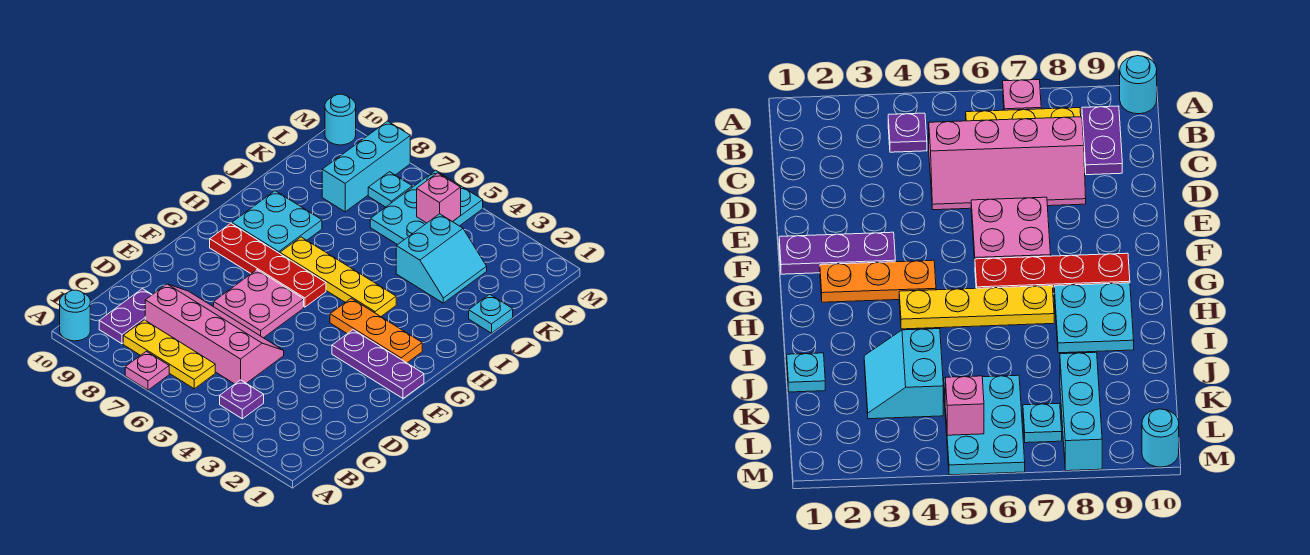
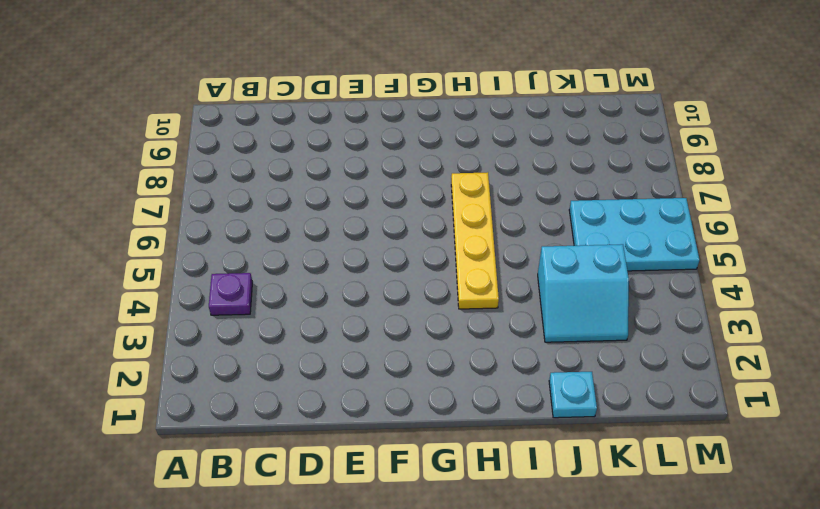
none -> pink plate A7 level 1
none -> cyan round brick A10 level 1
none -> yellow plate B6:B8 level 1

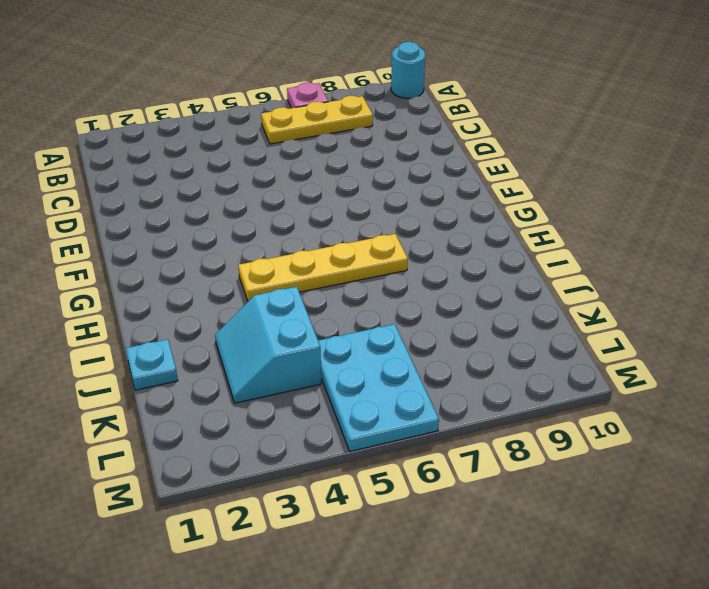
none -> purple plate B4 level 1
none -> purple plate B9:C9 level 1
none -> pink slope C5:D8 level 1 top C

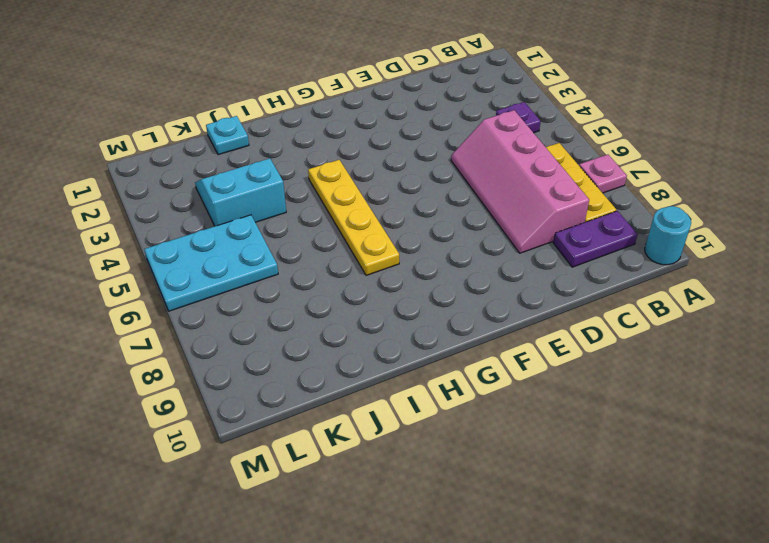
none -> pink plate E6:F7 level 1
none -> purple plate F1:F3 level 1
none -> orange plate G2:G4 level 1

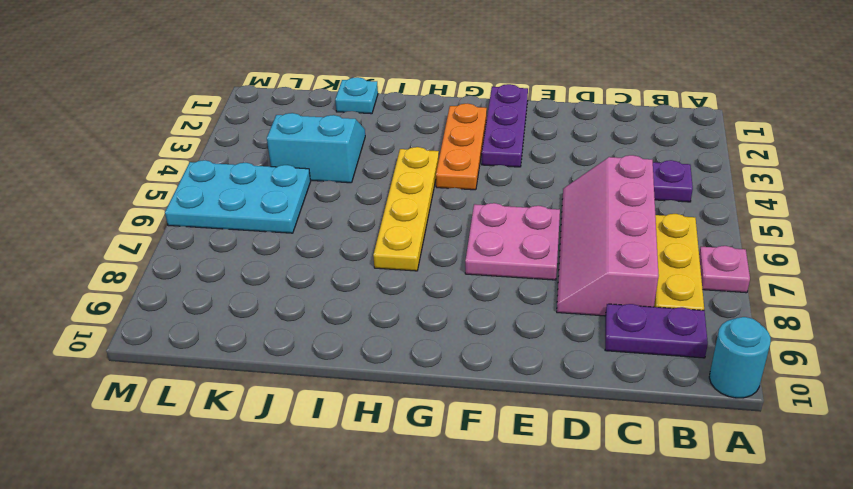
none -> red plate G6:G9 level 1
none -> cyan plate H8:I9 level 1
none -> cyan brick K8:M8 level 1

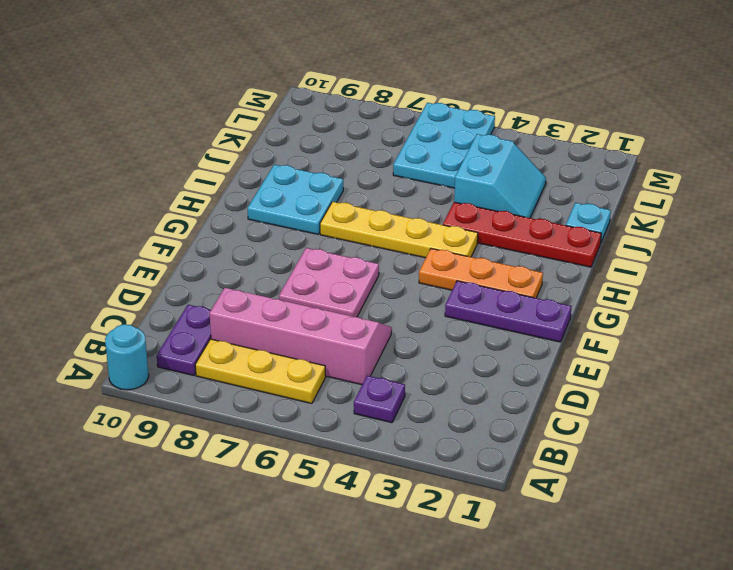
red plate I1:I4 level 1 -> red plate G6:G9 level 1
none -> pink plate A7 level 1
none -> cyan brick K8:M8 level 1
none -> cyan plate L7 level 1

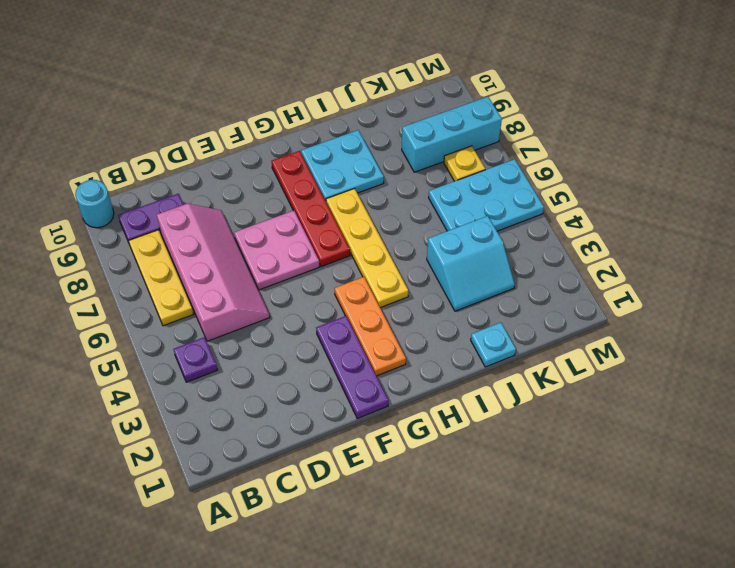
yellow plate L7 level 1 -> cyan plate L7 level 1
none -> pink plate A7 level 1
none -> cyan round brick M10 level 1
none -> pink brick L5 level 2

